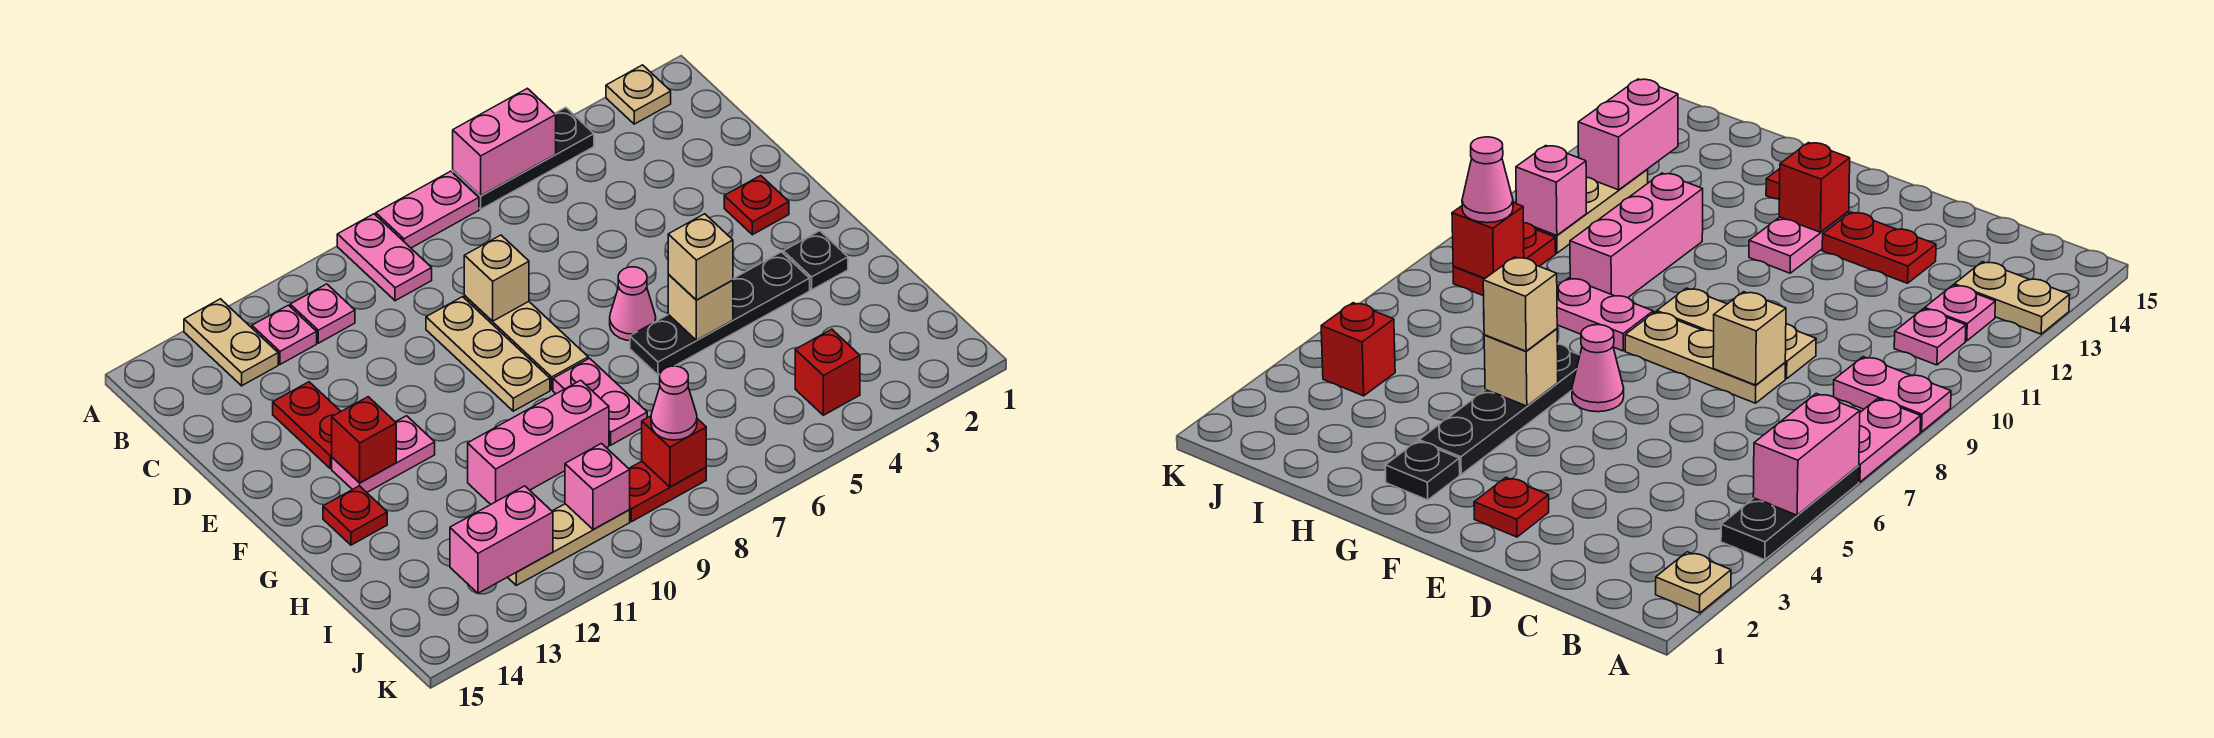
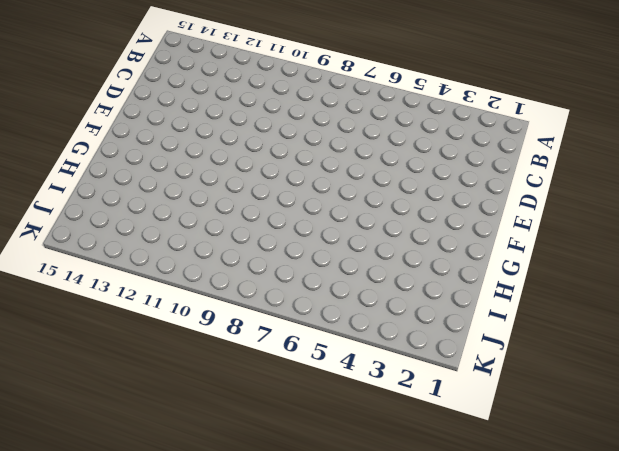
none -> tan plate A2 level 1
none -> black plate A4:A6 level 1
none -> pink plate A7:A8 level 1
none -> pink plate A9:B9 level 1

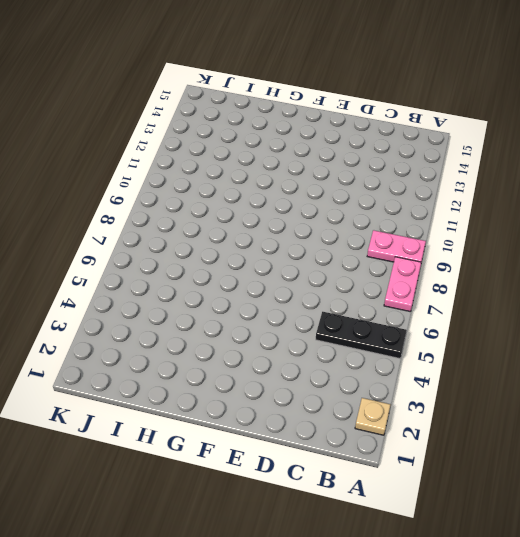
black plate A5:C5 level 1 -> black plate A4:A6 level 1
none -> tan plate A13:B13 level 1
none -> pink plate B11 level 1
none -> pink plate B12 level 1
none -> tan plate D8:F8 level 1

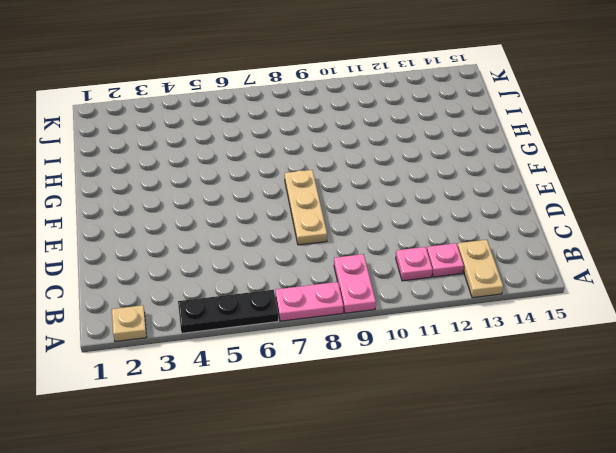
none -> tan plate D9:F9 level 1
none -> red plate D13:E13 level 1
none -> red plate E2 level 1
none -> pink cone F6 level 1

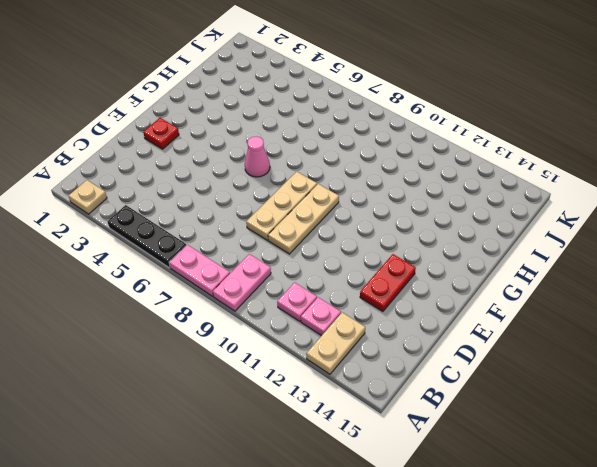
none -> pink plate F12:F13 level 1
none -> black plate G2 level 1
none -> black plate G3:G6 level 1
none -> pink plate G8:H8 level 1

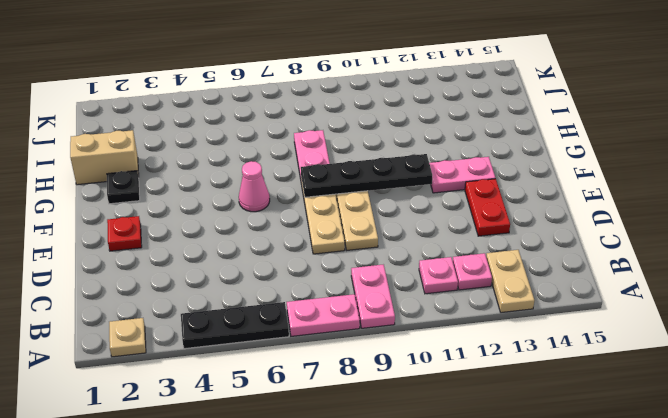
black plate F8:F11 level 2 -> black plate G3:G6 level 1
tan brick H1:H2 level 1 -> none
none -> red plate G14 level 1
none -> pink brick H9:H11 level 1
none -> red brick J4 level 1
none -> red plate J8:J9 level 1

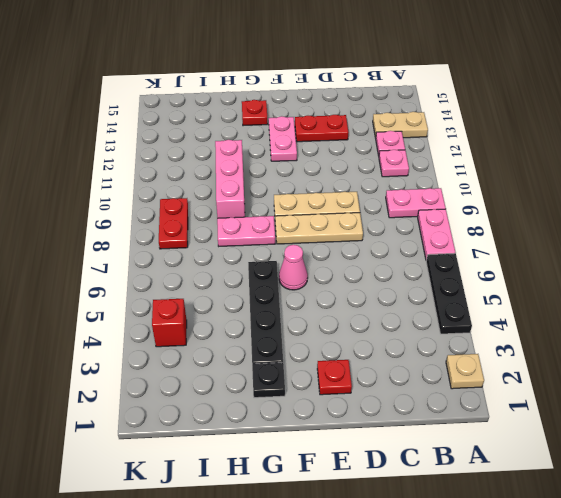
none -> tan plate J10:J12 level 1
none -> pink brick A5:A6 level 2
none -> tan brick D8 level 2
none -> red brick F13 level 2

